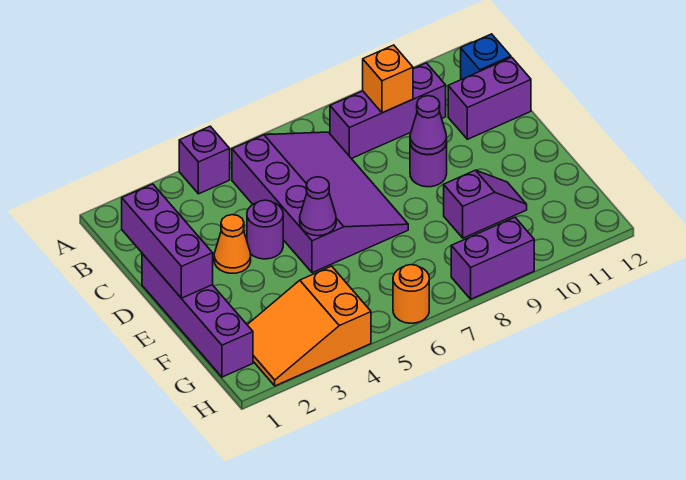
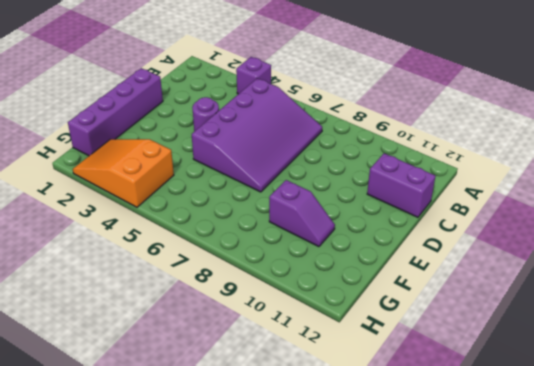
none -> purple brick B8:B10 level 1
none -> blue brick B12 level 1
none -> orange cone D3 level 1

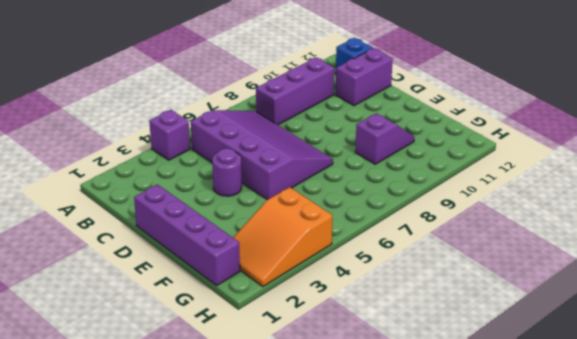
none -> orange cone D3 level 1
none -> purple round brick D9 level 1
none -> orange round brick H6 level 1

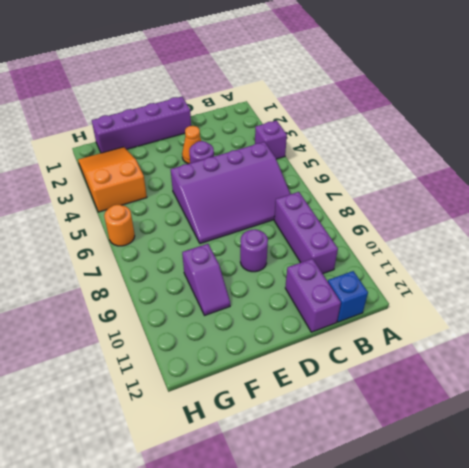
none -> purple brick H8:H9 level 1
none -> orange brick B9 level 2
none -> purple brick C1:E1 level 2

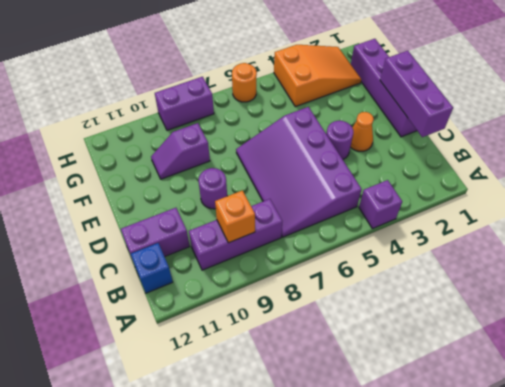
none -> purple cone D9 level 2
none -> purple cone E5 level 2

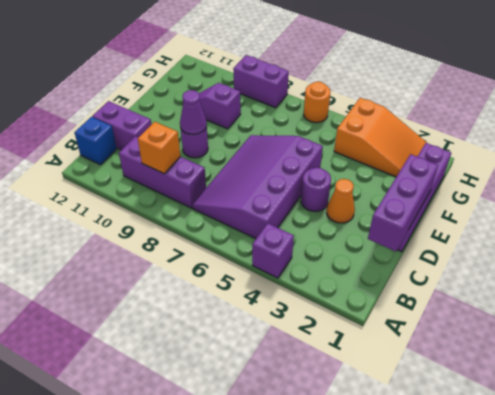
none -> purple cone E5 level 2

